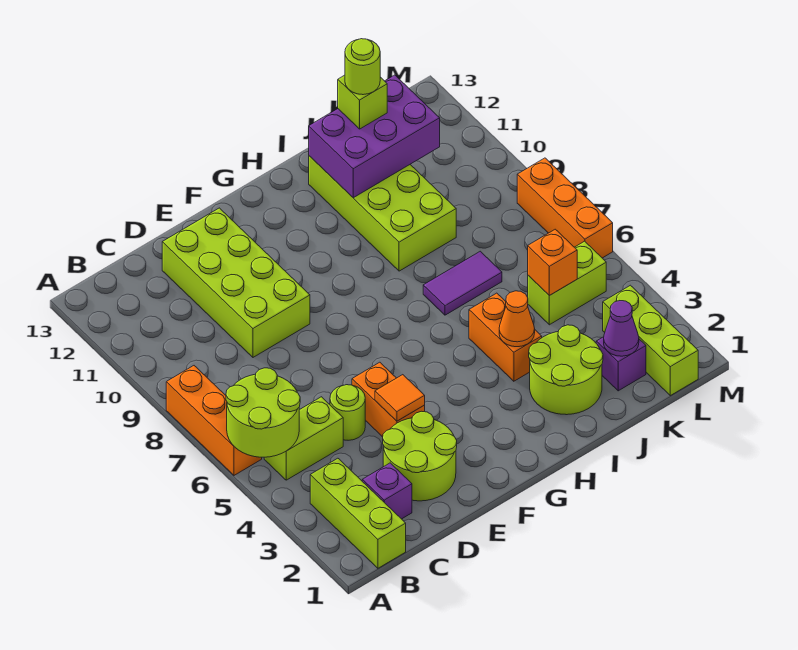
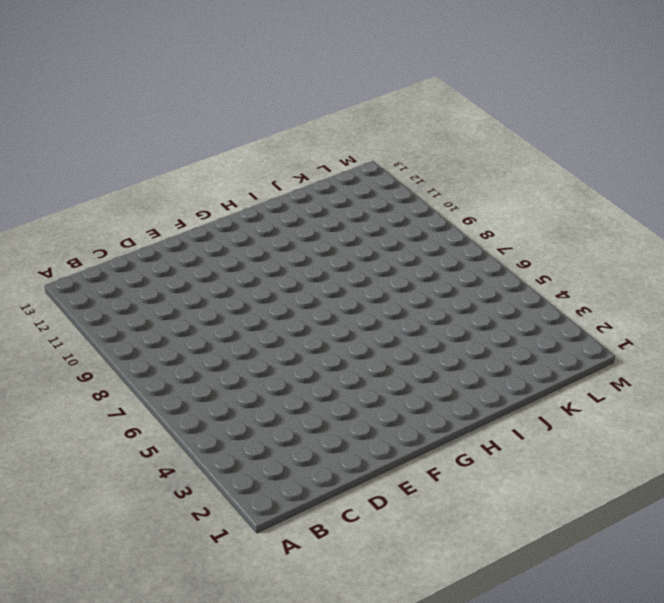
none -> orange brick A6:A8 level 1
none -> lime brick B1:B3 level 1
none -> lime brick B5:C5 level 1

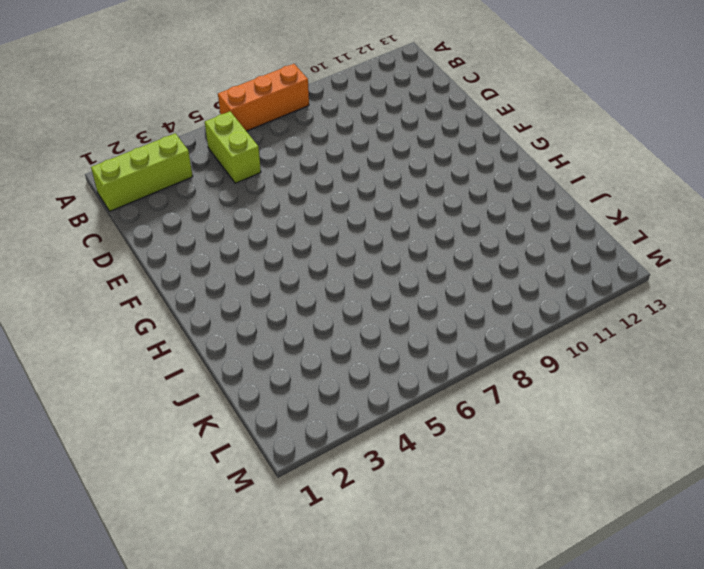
none -> purple brick C2 level 1
none -> lime round brick D2:E3 level 1
none -> lime round brick D5 level 1

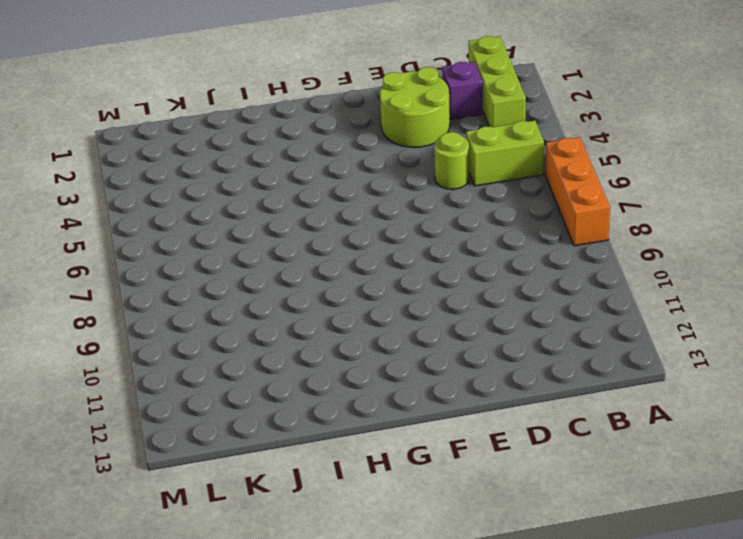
none -> lime brick D9:E12 level 1
none -> orange brick E4:E5 level 1
none -> lime round brick I2:J3 level 1

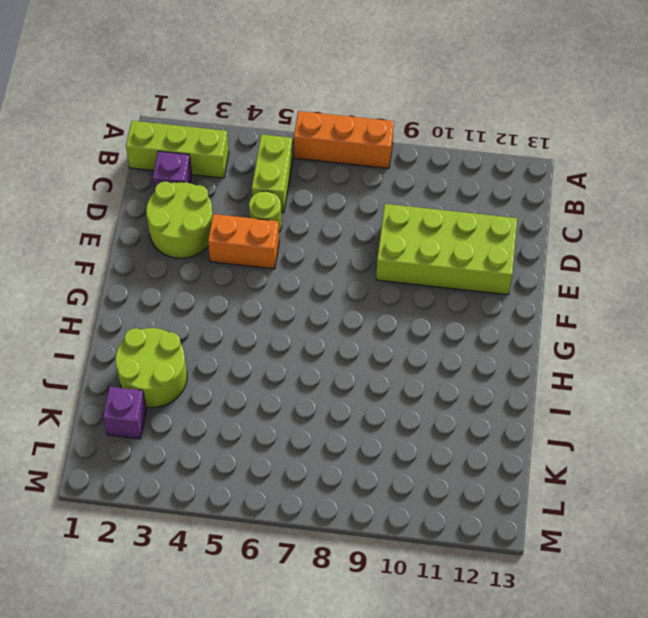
none -> orange brick I4:I5 level 1
none -> purple tile I7:J7 level 1
none -> lime brick I9:J12 level 1

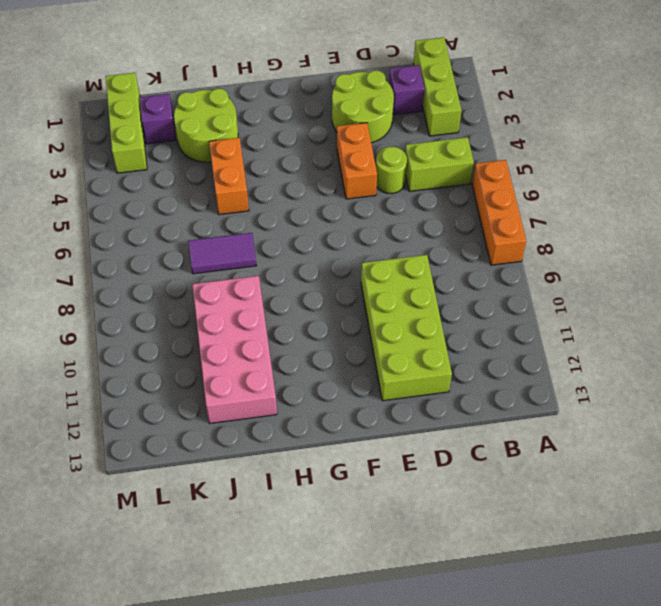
pink brick I9:J12 level 1 -> lime brick I9:J12 level 1
none -> lime brick K5:L5 level 1
none -> orange brick M6:M8 level 1
none -> lime round brick A5:B6 level 2

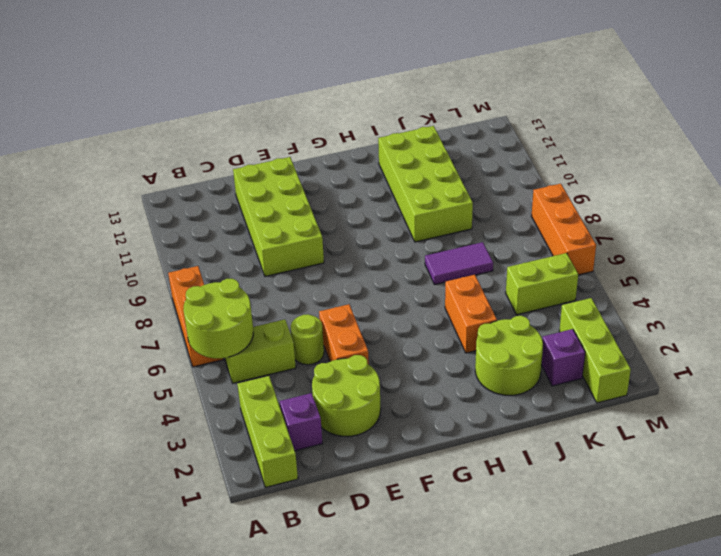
none -> orange tile E4 level 2
none -> orange cone I4 level 2
none -> purple brick I11:K12 level 2

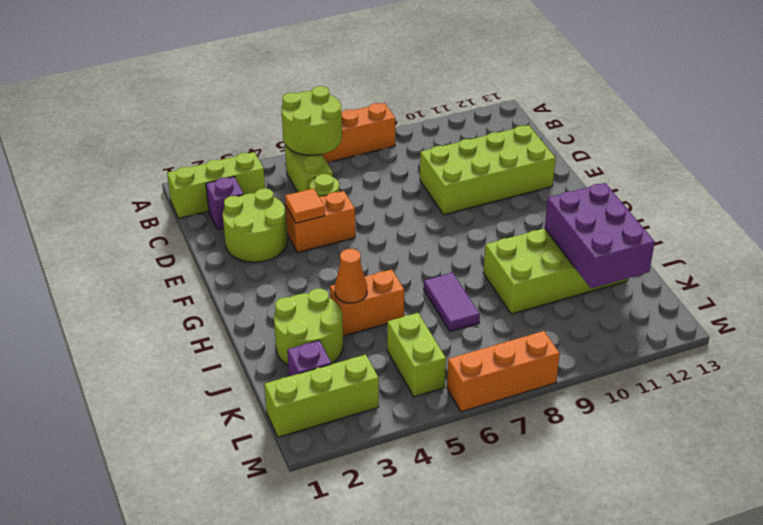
none -> purple cone K2 level 2
none -> orange brick K5 level 2
none -> lime brick J12 level 3

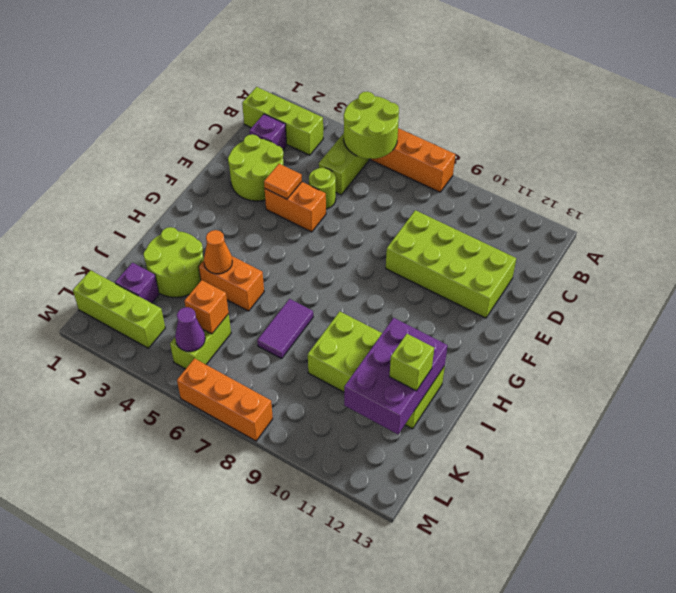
purple cone L5 level 2 -> purple cone K2 level 2
none -> lime round brick J12 level 4

